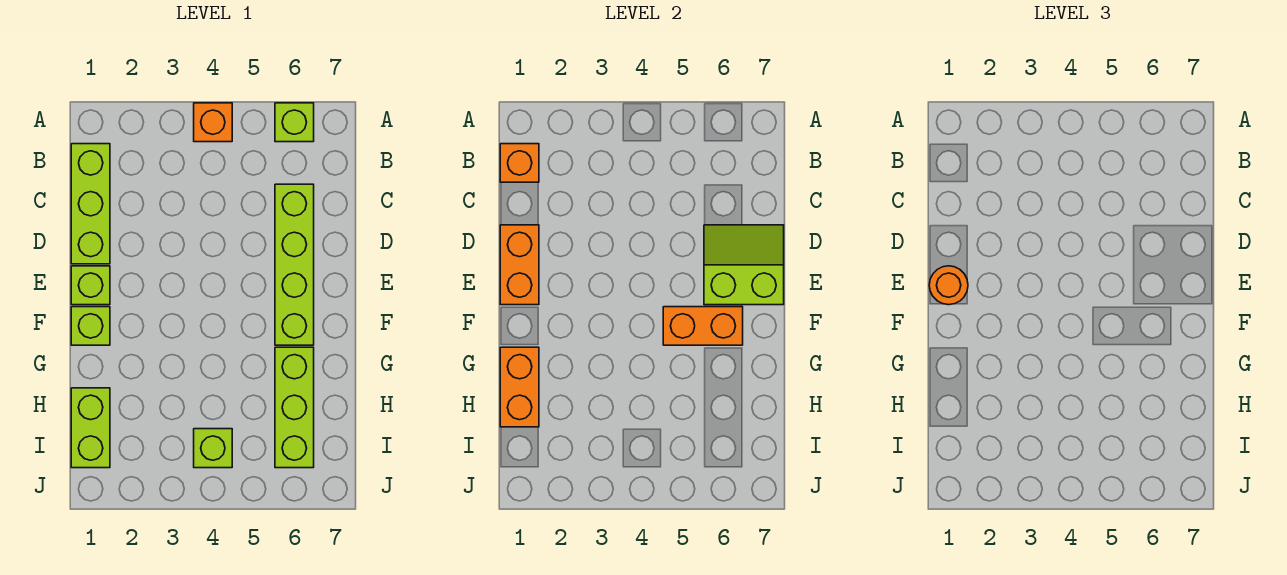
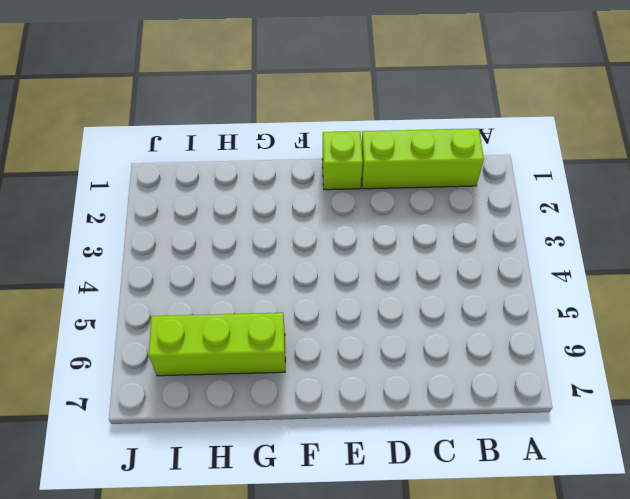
none -> orange brick A4 level 1
none -> lime brick A6 level 1
none -> lime brick C6:F6 level 1

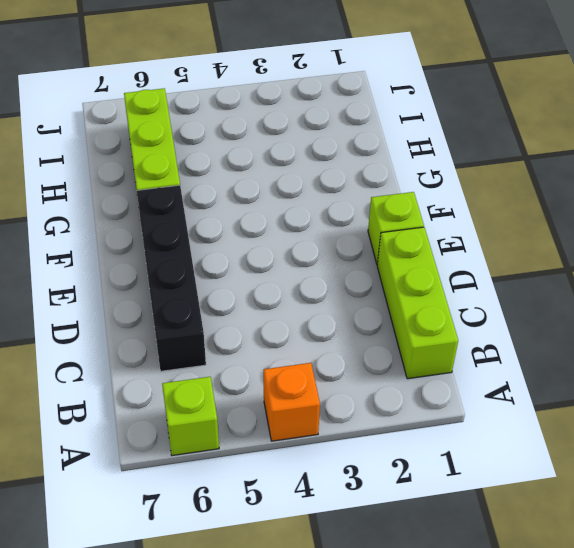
black brick C6:F6 level 1 -> lime brick C6:F6 level 1
none -> lime brick F1 level 1
none -> lime brick H1:I1 level 1
none -> lime brick I4 level 1

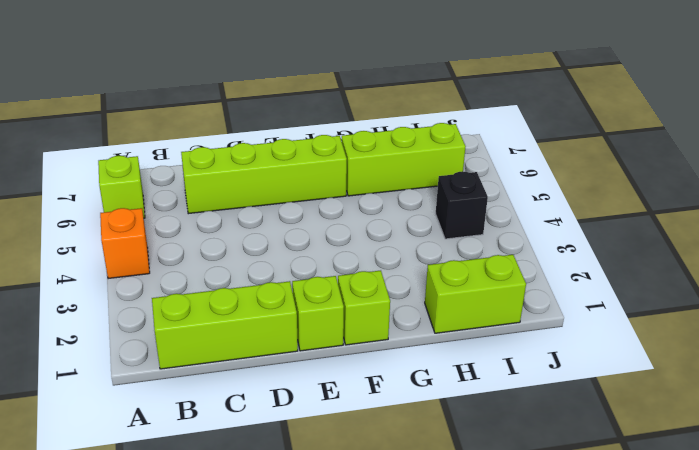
black brick I4 level 1 -> lime brick I4 level 1
none -> orange brick B1 level 2
none -> orange brick D1:E1 level 2
none -> lime slope D6:E7 level 2 top E

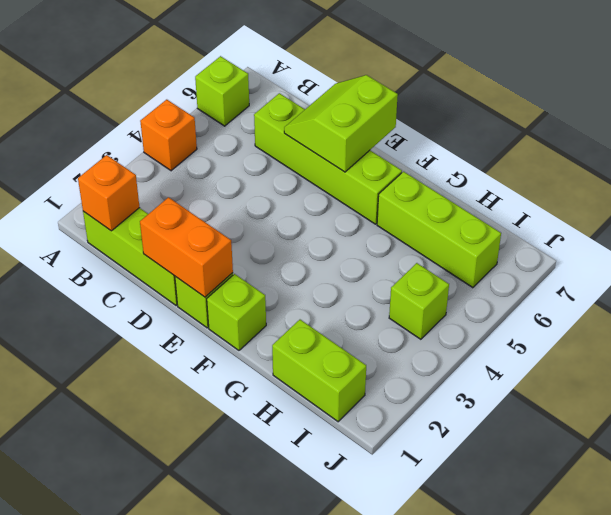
none -> orange brick F5:F6 level 2
none -> orange brick G1:H1 level 2
none -> orange round brick E1 level 3

